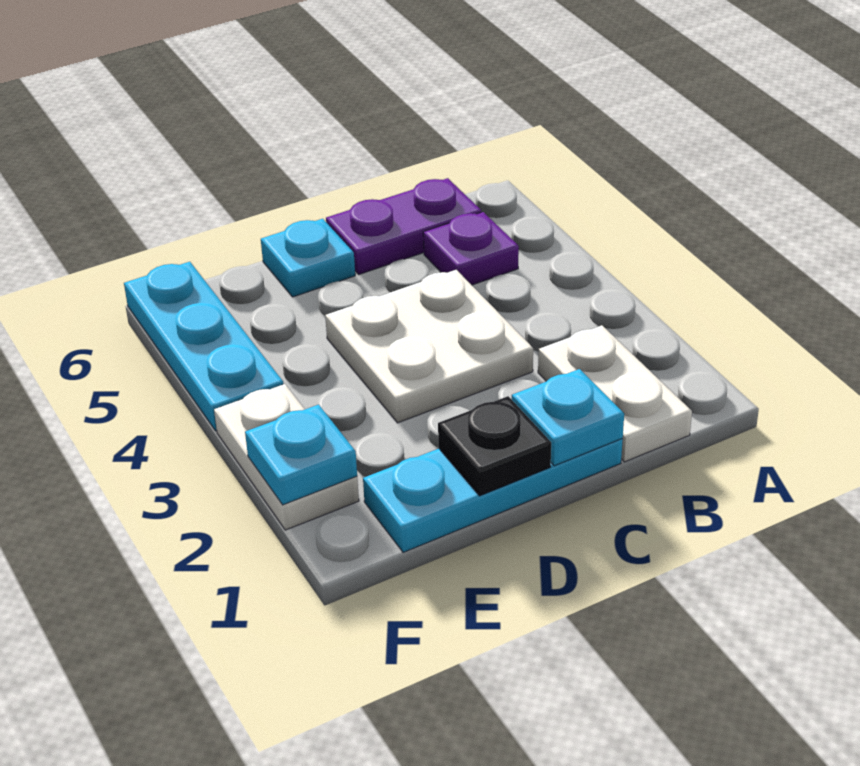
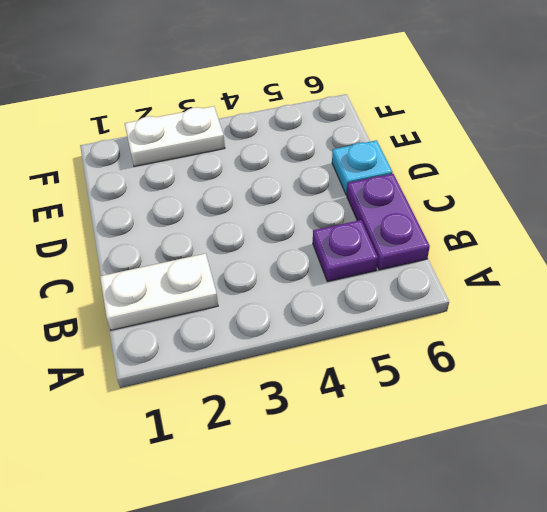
none -> cyan plate C1:E1 level 1
none -> white plate C3:D4 level 1

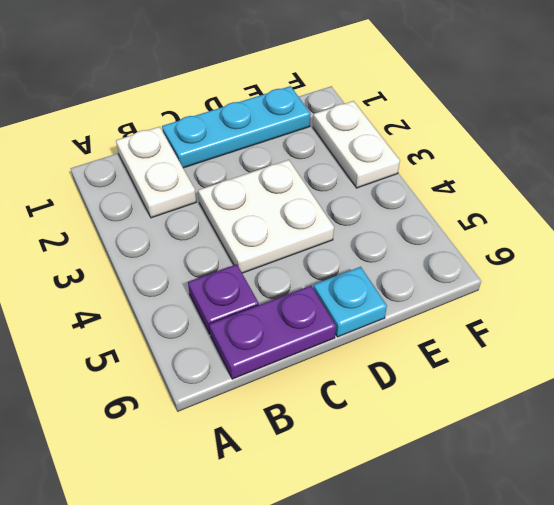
none -> cyan plate F4:F6 level 1
none -> cyan plate C1 level 2

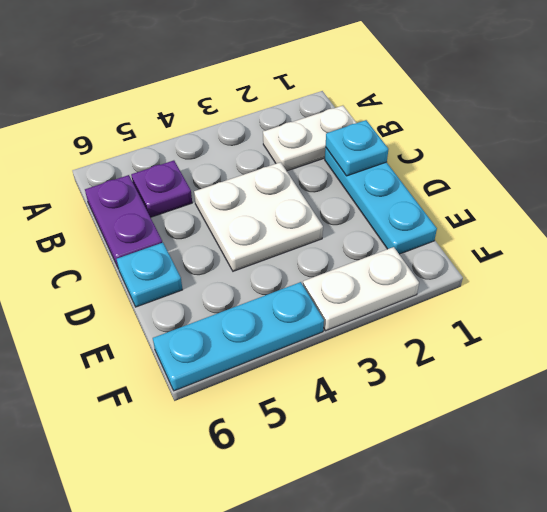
none -> black plate D1 level 2
none -> cyan plate F2 level 2

